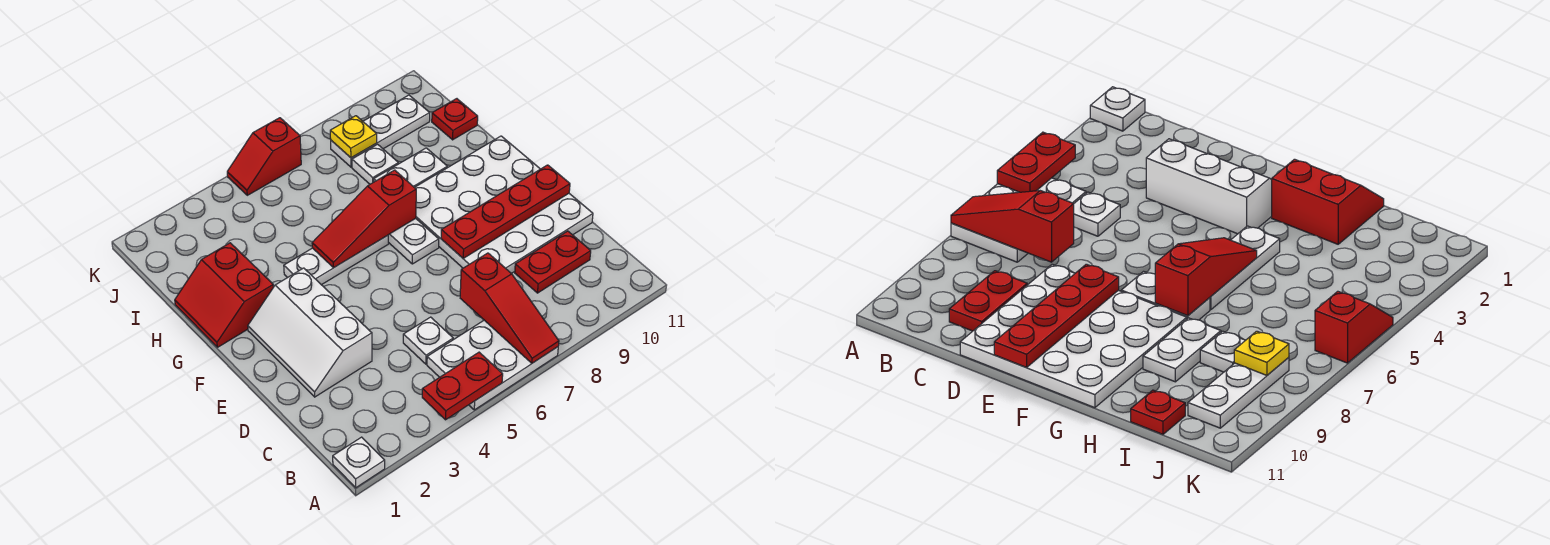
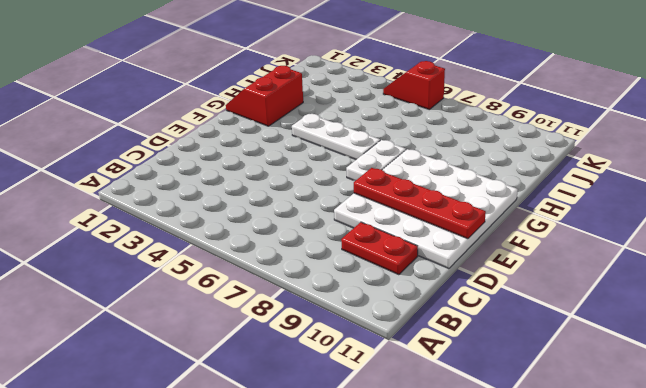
none -> white plate A1 level 1
none -> white plate A5:B7 level 1
none -> white plate C5 level 1

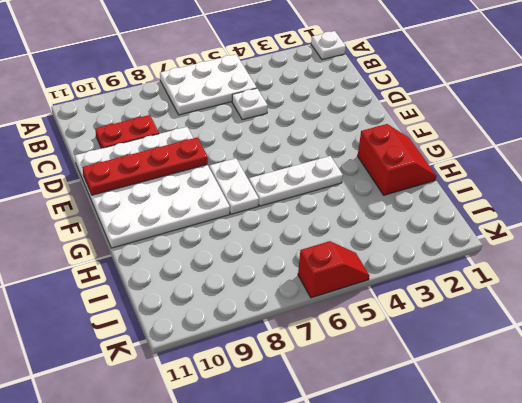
none -> white slope D2:F3 level 1 top 3
none -> white plate H8:H9 level 1
none -> white plate I8 level 1

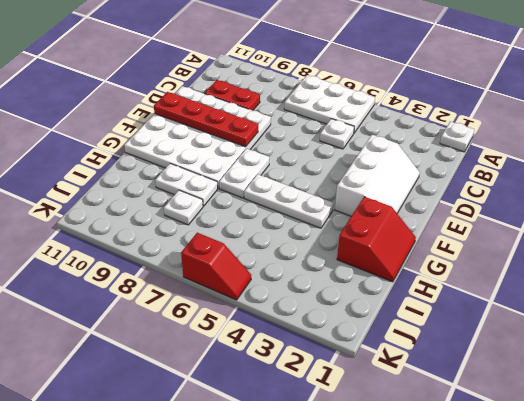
none -> red plate I11 level 1
none -> white plate J8:J10 level 1
none -> red plate A4:A5 level 2

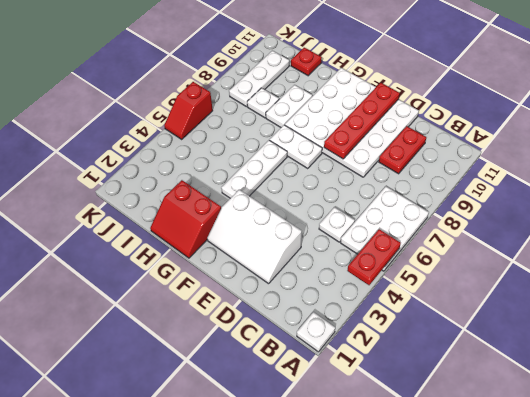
none -> red slope A7:C7 level 2 top C
none -> red slope G5:G7 level 2 top 7
none -> yellow plate J8 level 2

